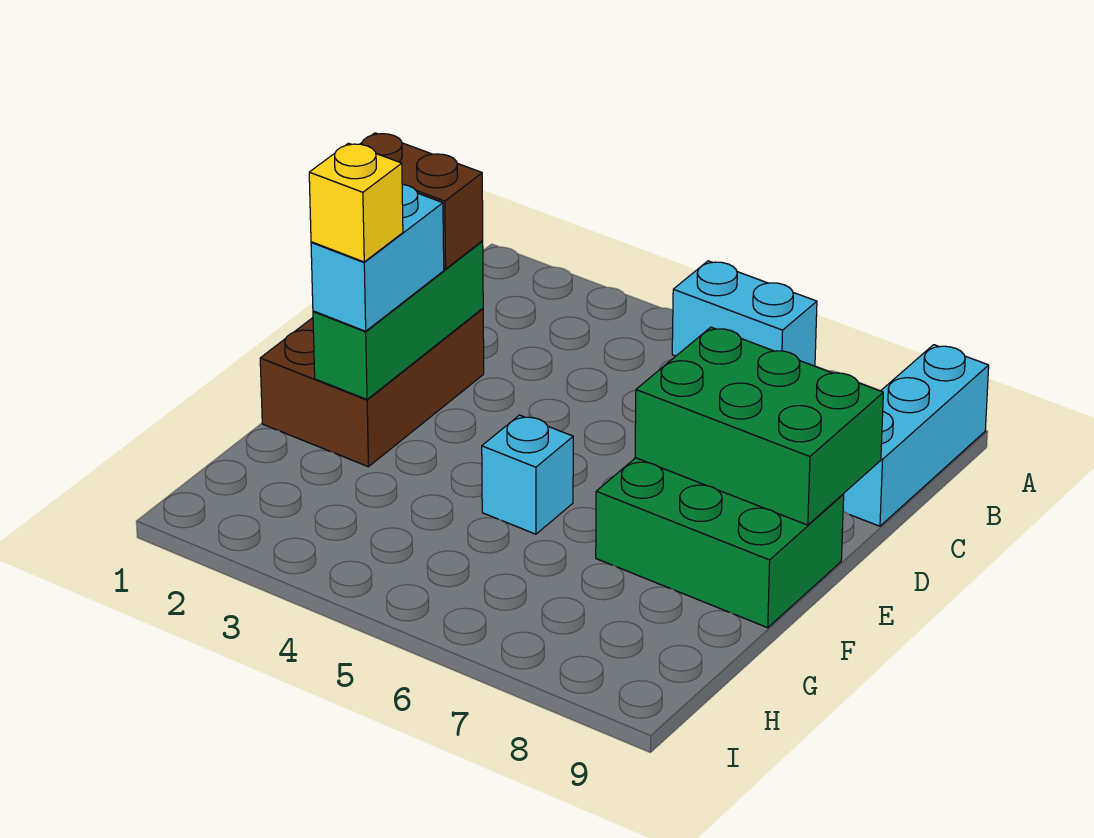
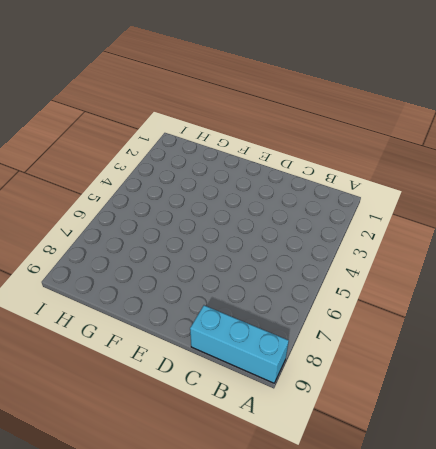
none -> cyan brick A5:A6 level 1
none -> brown brick D1:F2 level 1

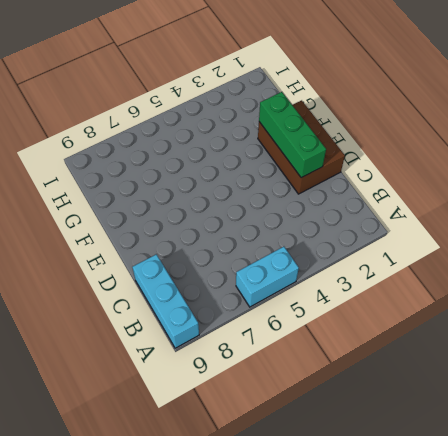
none -> green brick E7:F9 level 1
none -> cyan brick F5 level 1

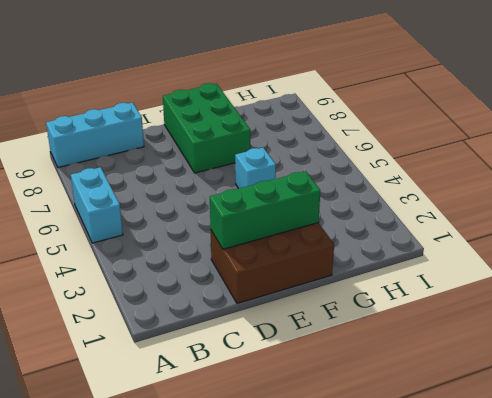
none -> green brick D7:E9 level 2
none -> brown brick D1:D2 level 3

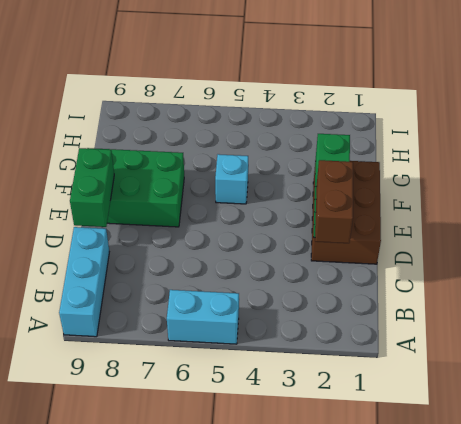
brown brick C2:D2 level 3 -> brown brick D1:D2 level 3
green brick D9:E9 level 2 -> green brick D7:E9 level 2
none -> cyan brick E2:F2 level 3
none -> yellow brick F2 level 4

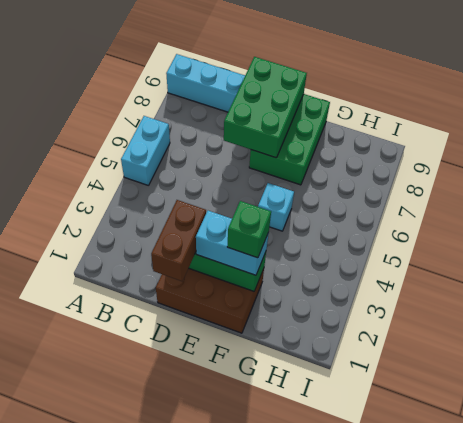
green brick F2 level 4 -> yellow brick F2 level 4

